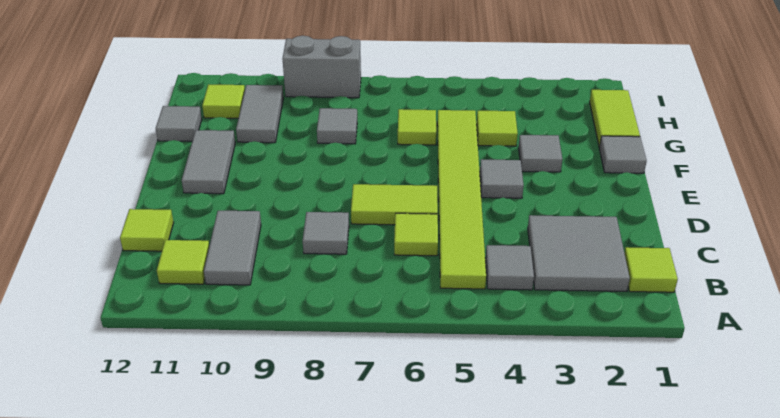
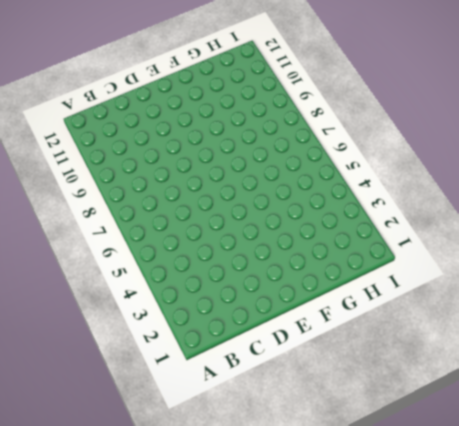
none -> lime tile B1 level 1
none -> grey tile B2:C3 level 1
none -> grey tile B4 level 1

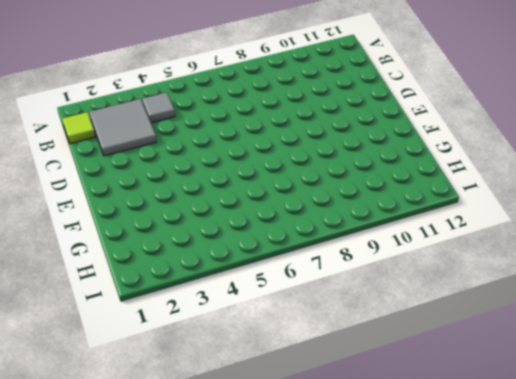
none -> lime tile B5:G5 level 1
none -> grey tile B10:C10 level 1
none -> lime tile B11 level 1

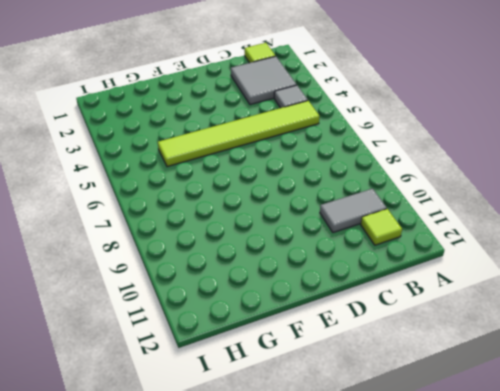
none -> lime tile C6 level 1
none -> grey tile C8 level 1
none -> lime tile C12 level 1

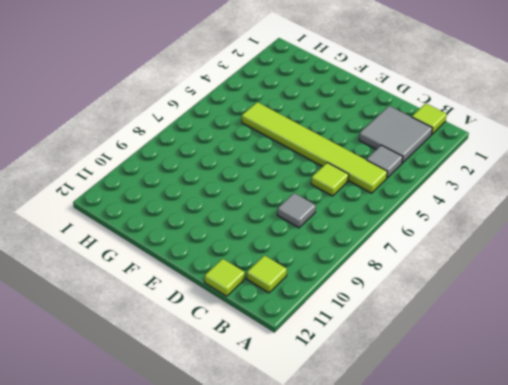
none -> grey tile B10:C10 level 1
none -> lime tile D6:D7 level 1
none -> grey tile E4 level 1

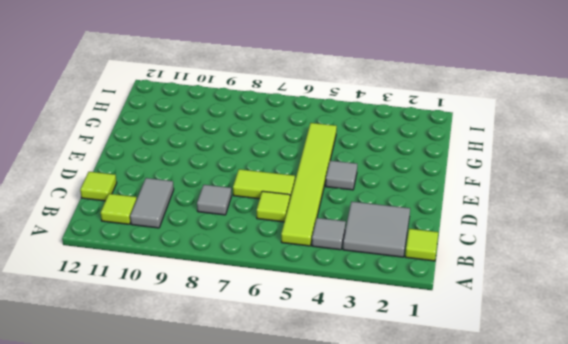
none -> grey tile E11:F11 level 1
none -> grey tile F1 level 1
none -> grey tile F3 level 1

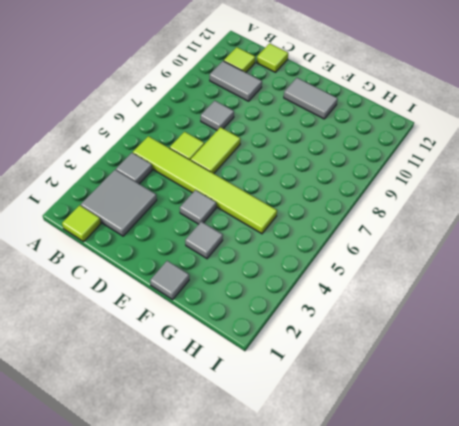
none -> lime tile G1:H1 level 1
none -> lime tile G4 level 1
none -> lime tile G6 level 1

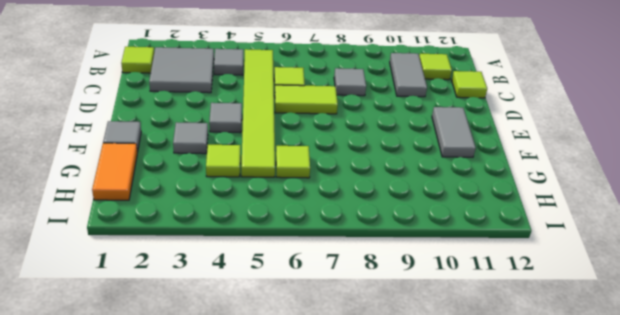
orange tile G1:H1 level 1 -> lime tile G1:H1 level 1
none -> grey tile G8 level 1
none -> grey tile G10:H10 level 1
none -> grey tile G12 level 1

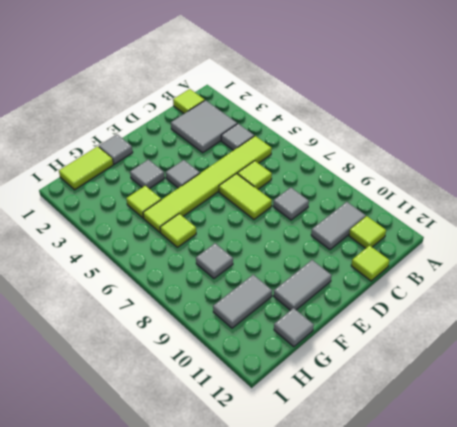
none -> lime tile H11 level 1
none -> grey brick I8:I9 level 1

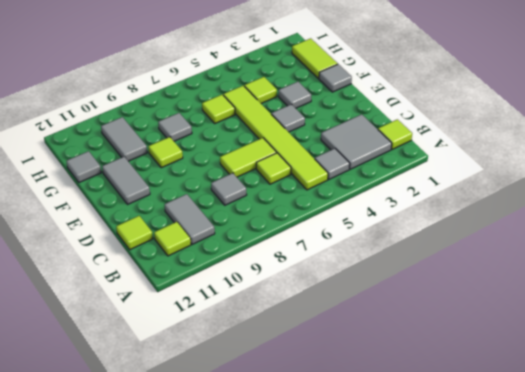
lime tile F9 level 1 -> lime tile H11 level 1
none -> grey brick I8:I9 level 1

